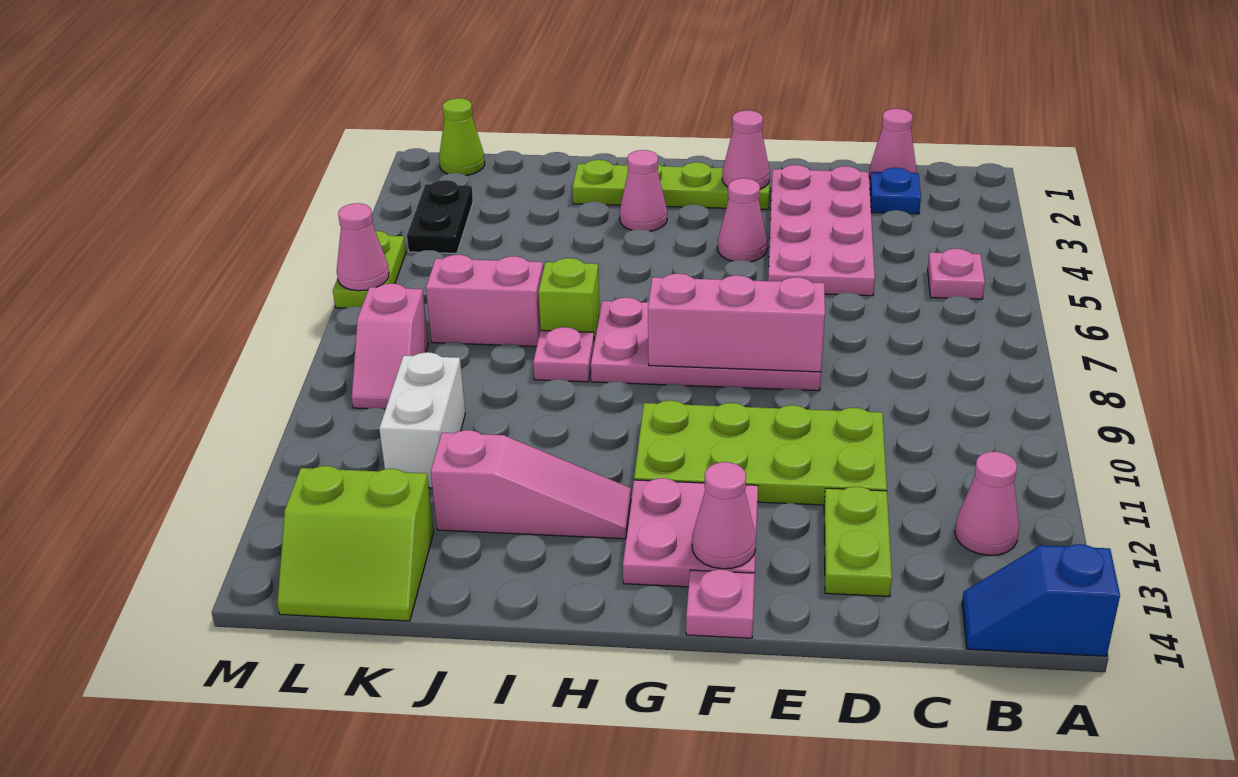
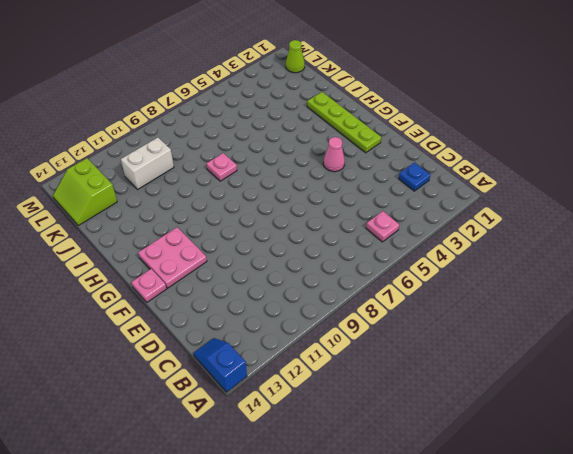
none -> pink cone B12 level 1
none -> pink cone C1 level 1
none -> pink plate D2:E5 level 1

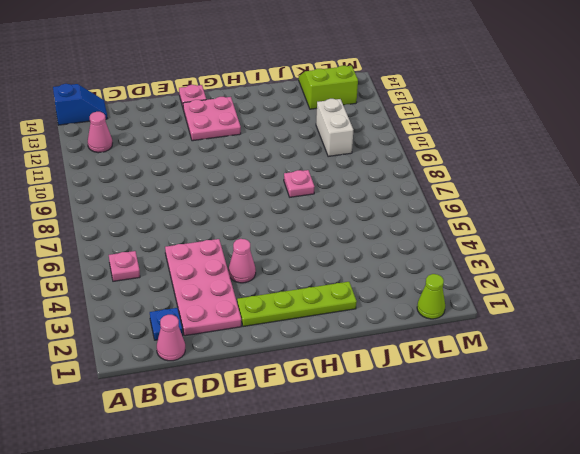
none -> lime plate D10:G11 level 1
none -> lime plate D12:D13 level 1
none -> pink plate E7:H8 level 1

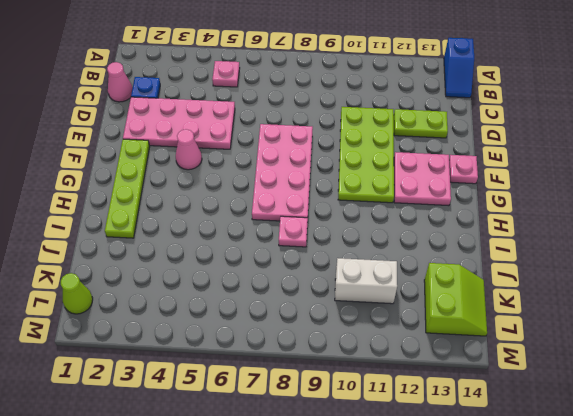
none -> pink cone B12 level 1
none -> pink cone H3 level 1
none -> pink slope H12:J12 level 1 top J

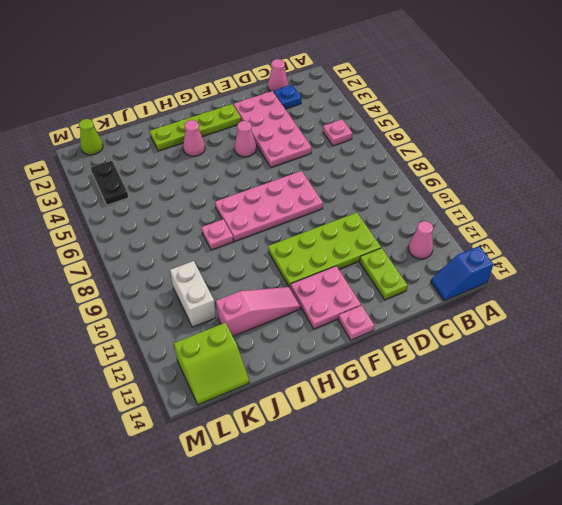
none -> lime brick I7 level 1
none -> pink brick J7:K7 level 1
none -> pink slope L8:L9 level 1 top 8

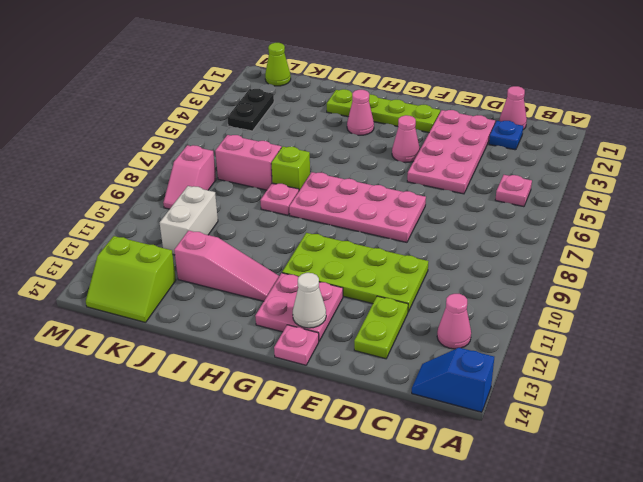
white cone F13 level 2 -> pink cone F13 level 2
none -> lime plate M5:M6 level 1
none -> pink brick E8:G8 level 2
none -> pink cone F2 level 2

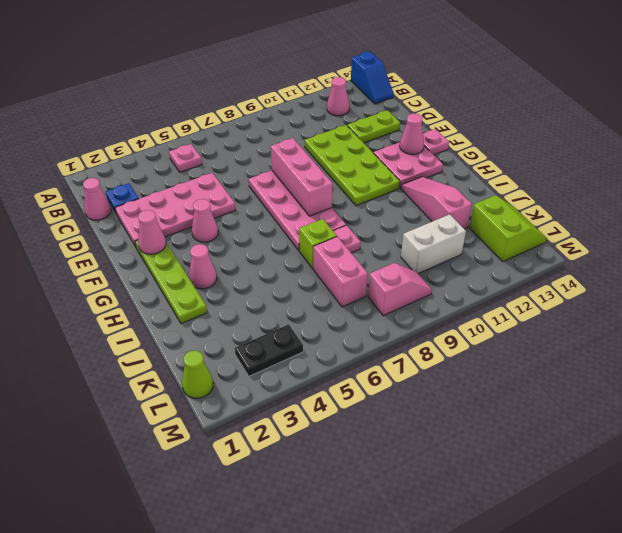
none -> lime plate M5:M6 level 1
none -> pink cone M6 level 2

